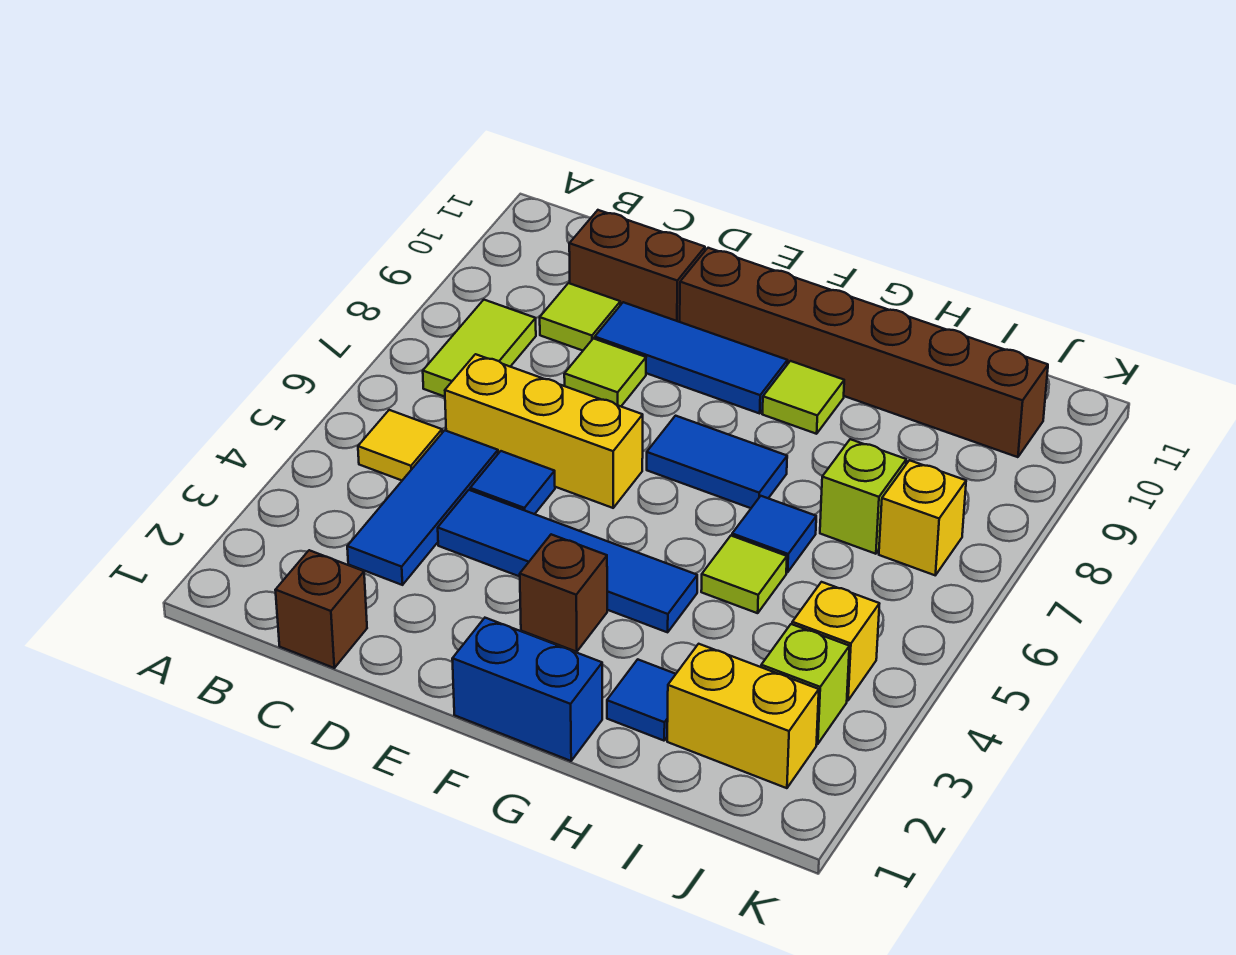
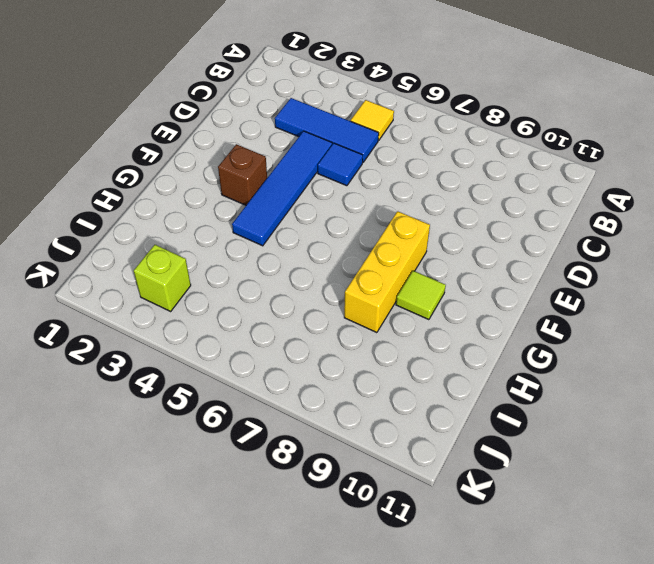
yellow brick F8:H8 level 1 -> yellow brick C6:E6 level 1
none -> lime tile B7:B8 level 1
none -> brown brick C1 level 1
none -> lime tile C9 level 1

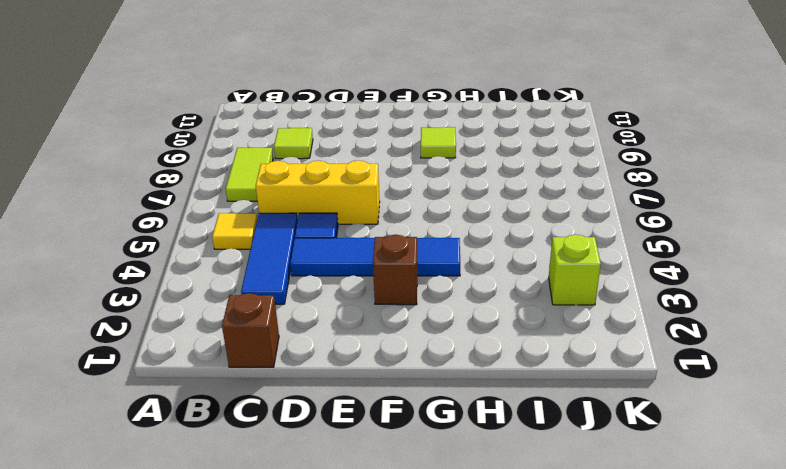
none -> brown brick C10:D10 level 1
none -> lime tile D8 level 1
none -> blue tile D9:F9 level 1

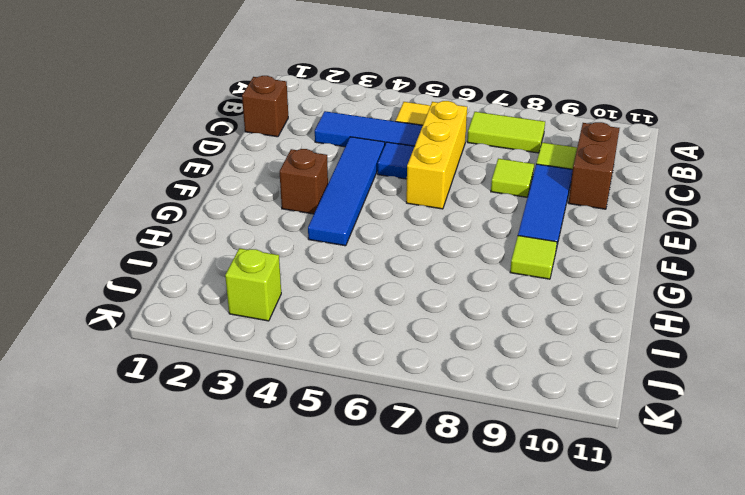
none -> brown brick E10:J10 level 1
none -> blue brick F1:G1 level 1
none -> blue tile F7:G7 level 1

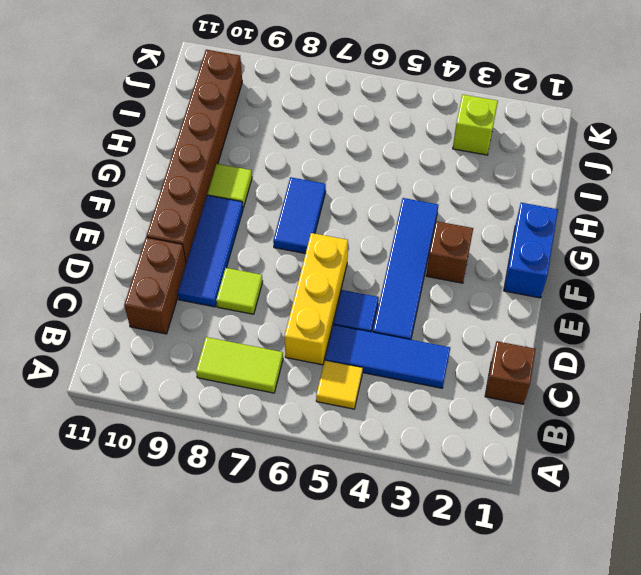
none -> lime tile C9 level 1
none -> blue tile H2 level 1
none -> lime tile H5 level 1

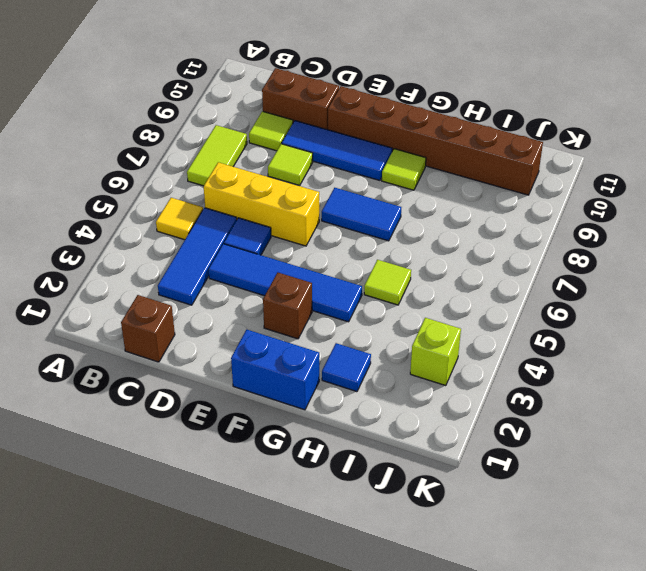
none -> blue tile H6 level 1
none -> yellow brick I2:J2 level 1
none -> lime brick I7 level 1

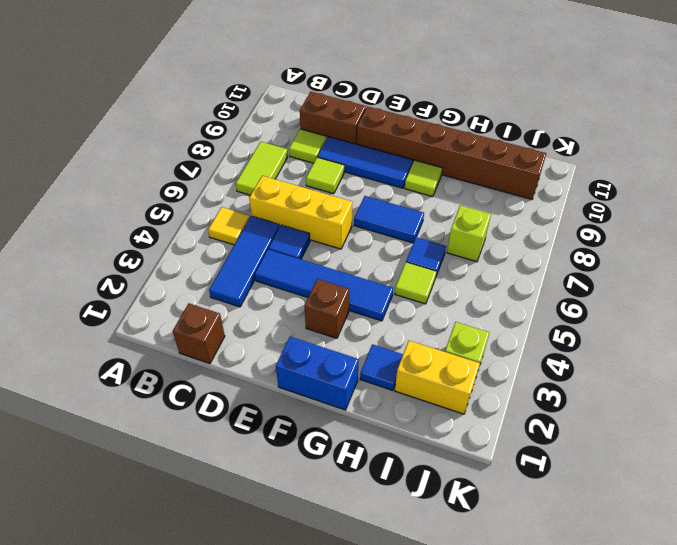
none -> yellow brick J4 level 1
none -> yellow brick J7 level 1

